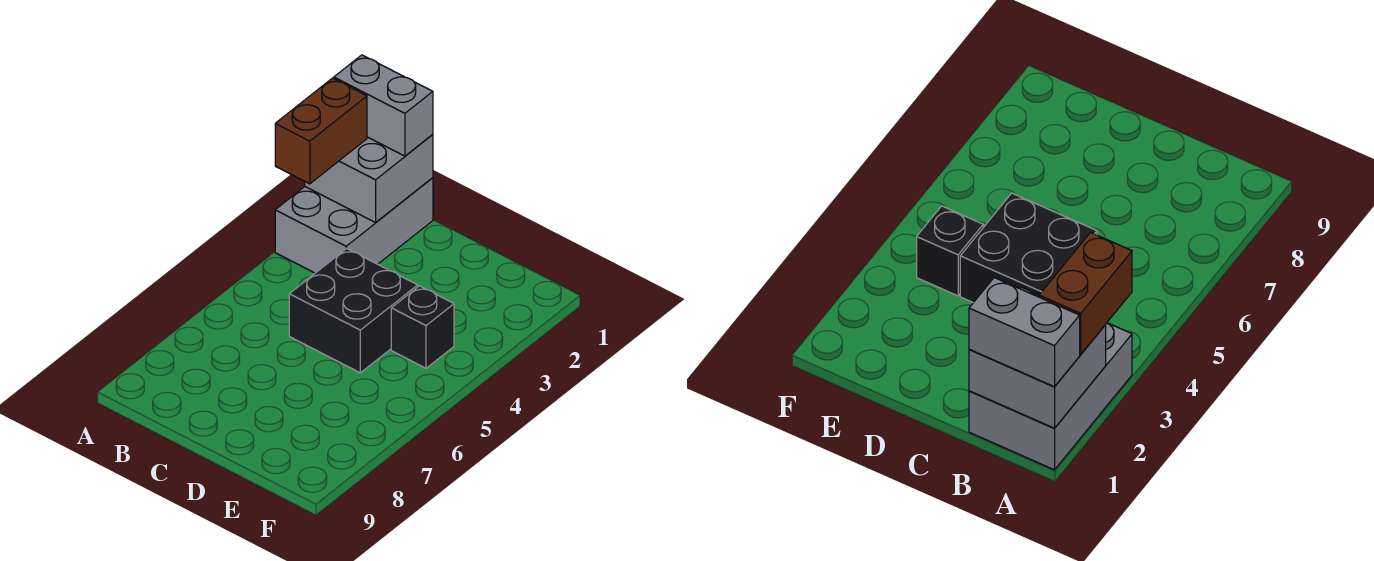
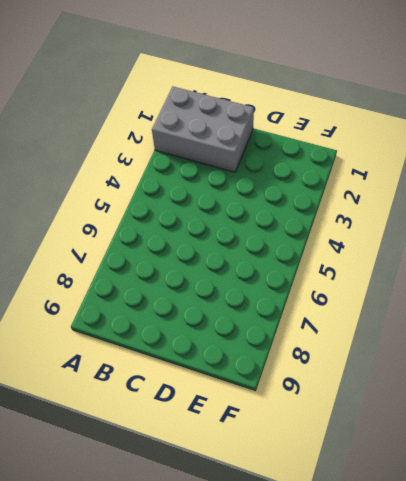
grey brick A1:C2 level 1 -> grey brick A1:B3 level 1
none -> black brick C4:D5 level 1
none -> black brick E4 level 1

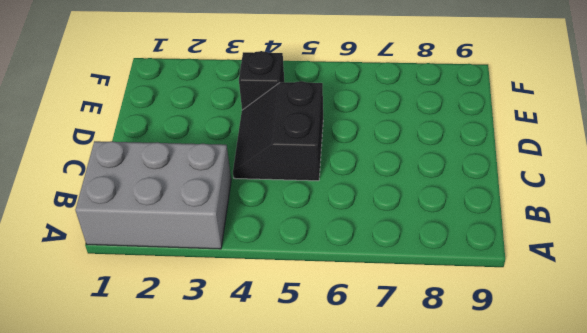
black slope C4:D5 level 1 top 5 -> black brick C4:D5 level 1
none -> grey brick A1:B2 level 2
none -> grey brick A1:B1 level 3

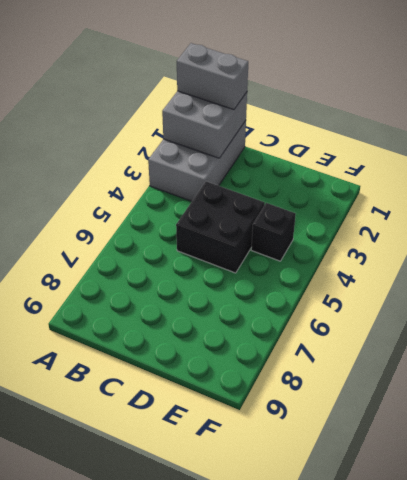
none -> brown brick A2:A3 level 3

